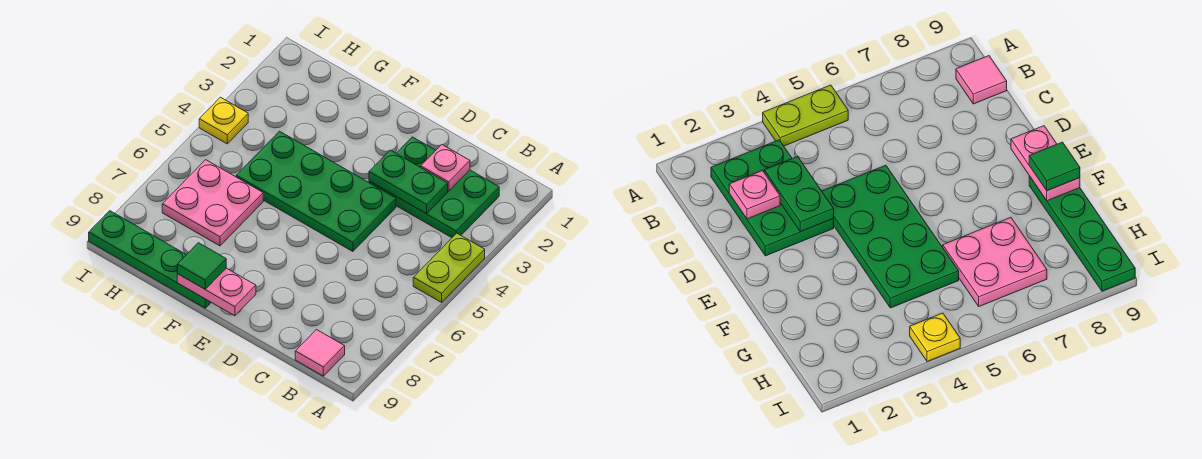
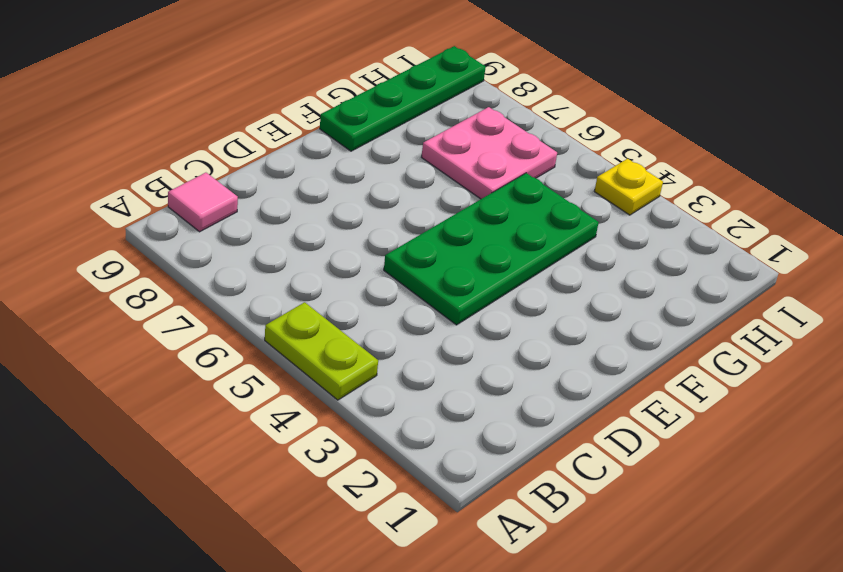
none -> green plate B2:D3 level 1
none -> pink plate C2 level 2

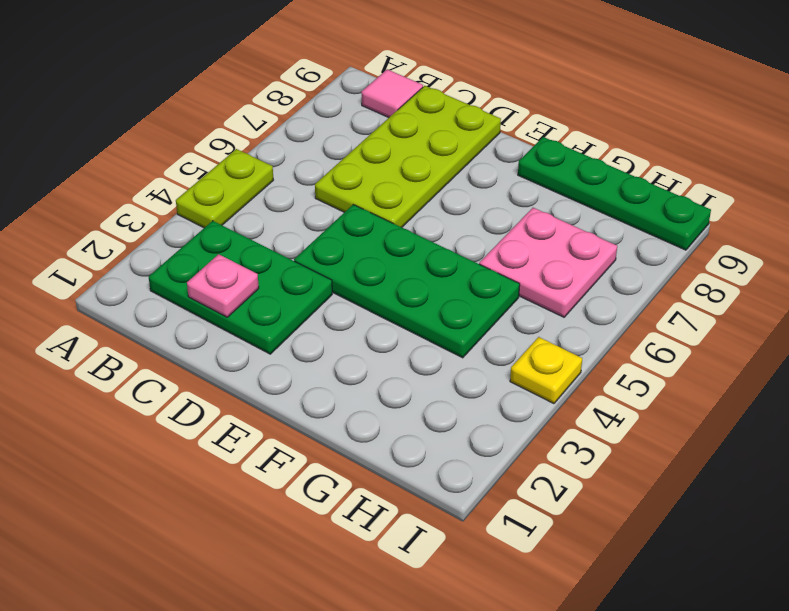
lime plate C6:D9 level 1 -> none
none -> green plate C3:D3 level 2
none -> pink plate E9:F9 level 2

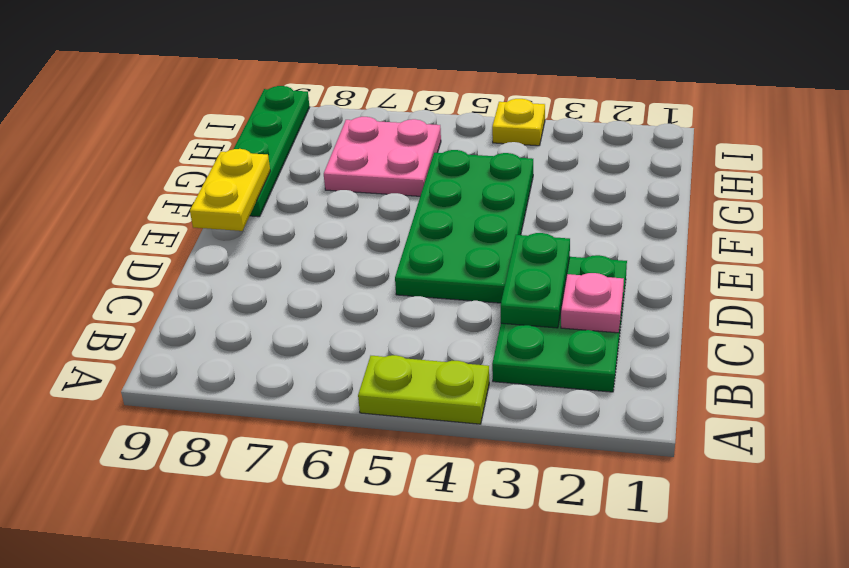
yellow plate E9:F9 level 2 -> pink plate E9:F9 level 2
none -> pink tile B9 level 1
none -> green tile F9 level 3

